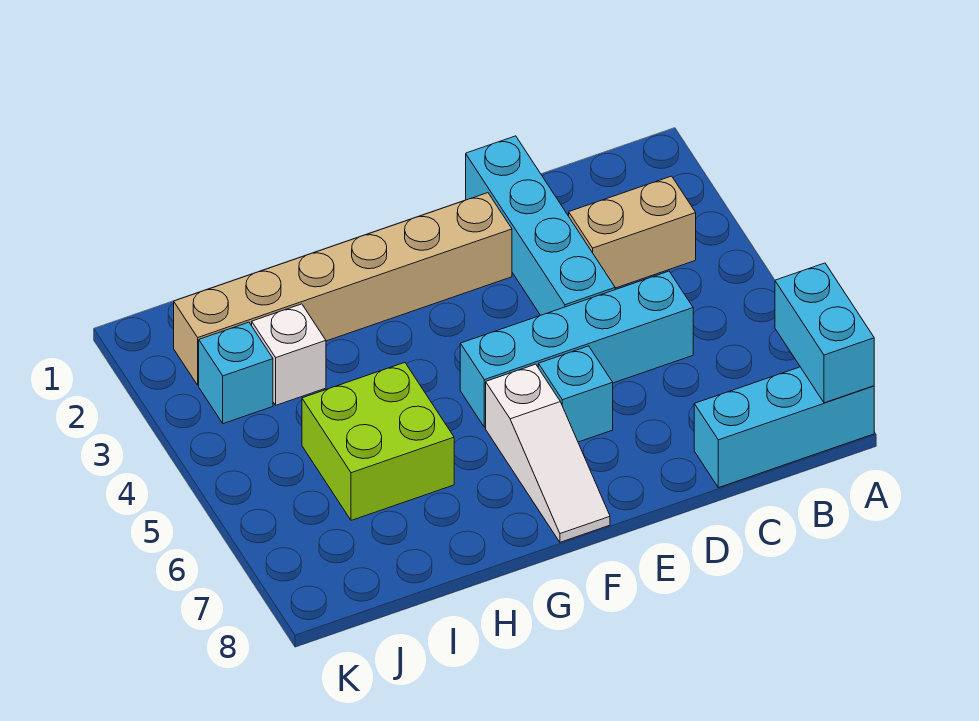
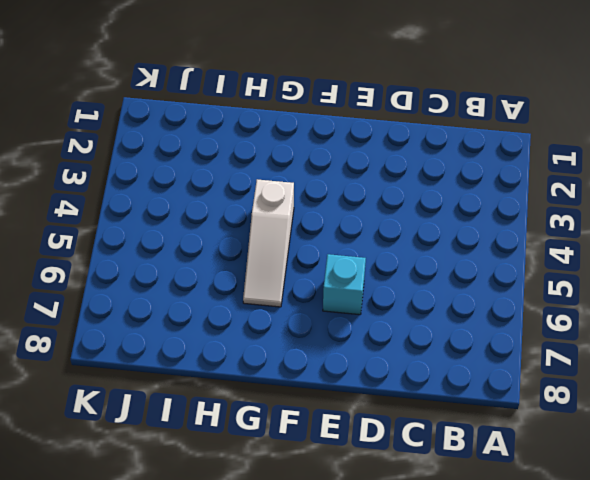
white slope G4:G6 level 1 top 4 -> white slope F6:F8 level 1 top 6
none -> cyan brick A8:C8 level 1
none -> tan brick B3:C3 level 1

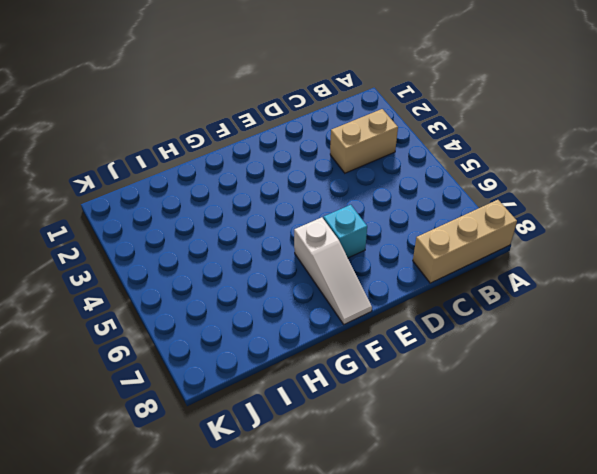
tan brick A8:C8 level 1 -> cyan brick A8:C8 level 1
none -> cyan brick C5:F5 level 1
none -> cyan brick D1:D4 level 1

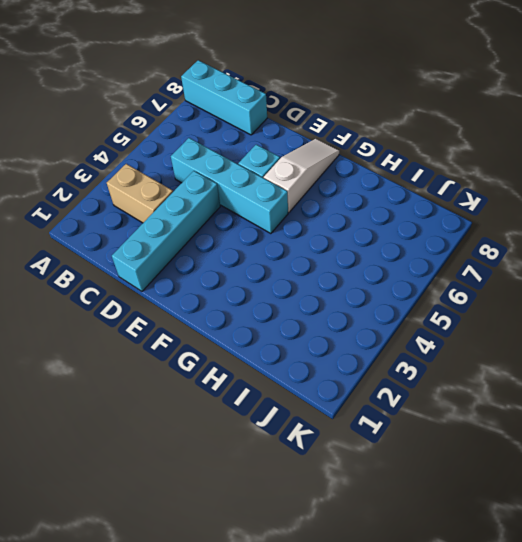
none -> tan brick E2:J2 level 1
none -> lime brick H5:I6 level 1

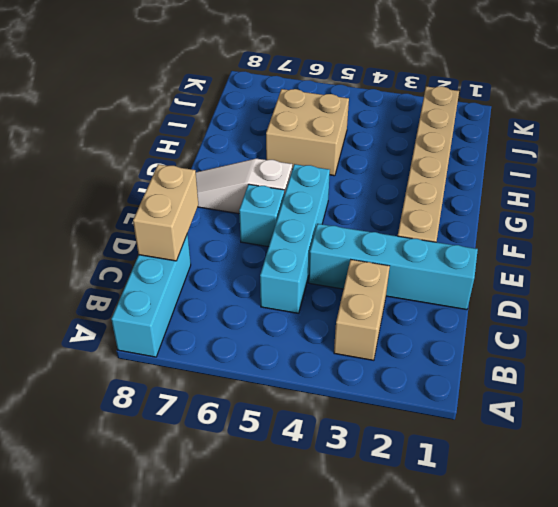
tan brick C8:D8 level 2 -> none
tan brick H5:I6 level 1 -> lime brick H5:I6 level 1
none -> white brick I3 level 1
none -> cyan brick J3 level 1

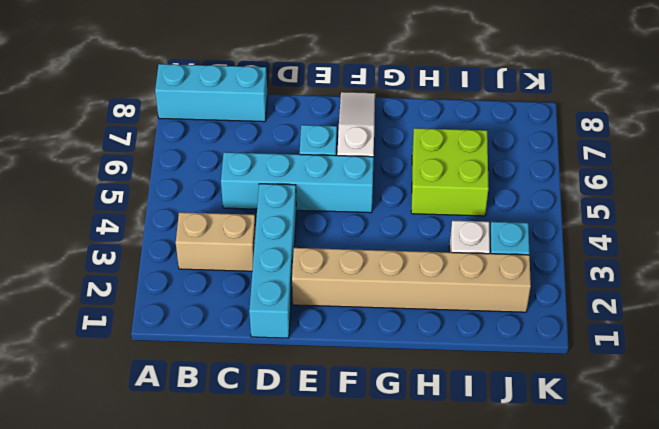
none -> cyan brick A7:A8 level 2

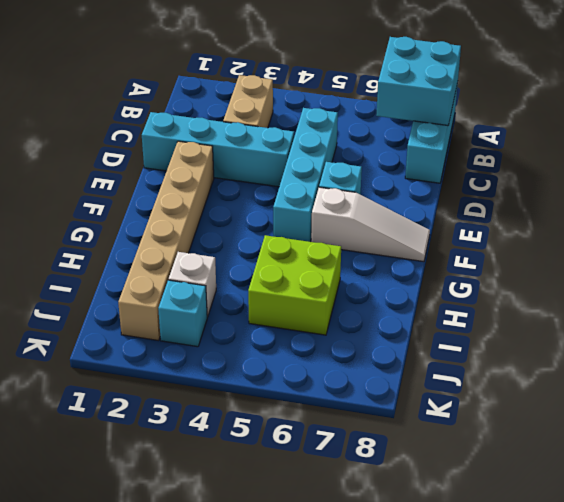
cyan brick A7:B8 level 2 -> cyan brick A7:A8 level 2

